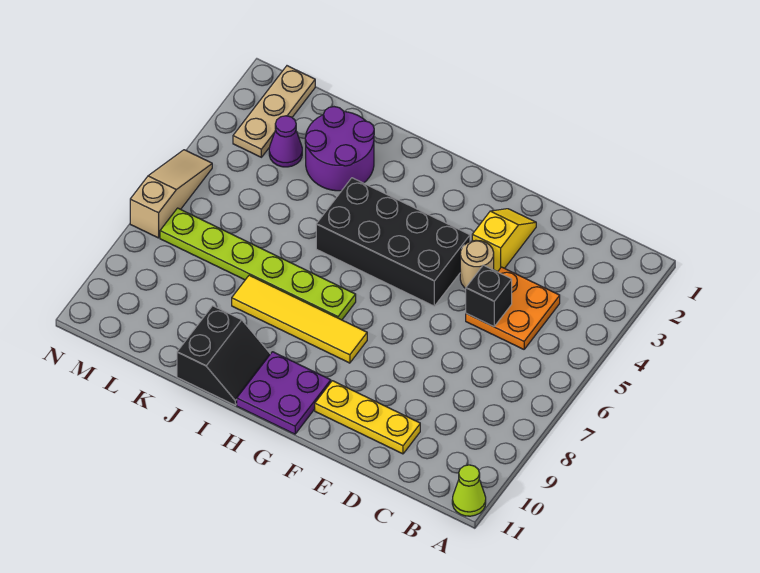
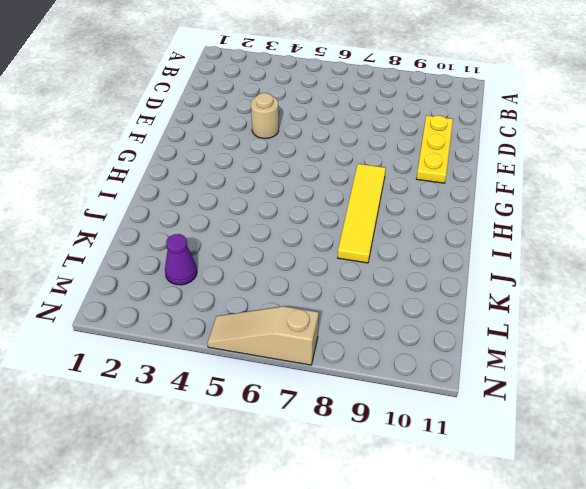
none -> lime cone A11 level 1
none -> orange plate C4:D5 level 1
none -> yellow slope E2:E3 level 1 top 3

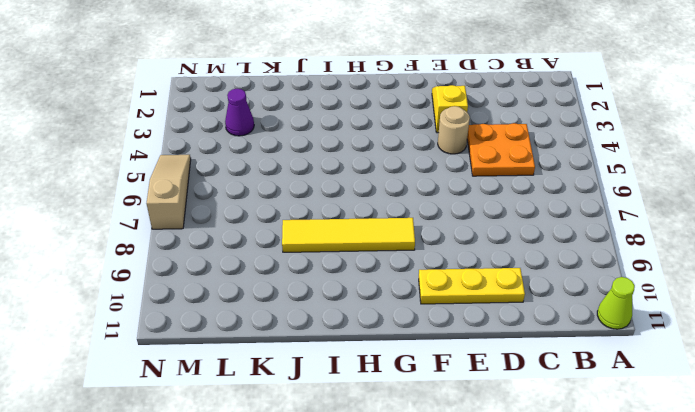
none -> black brick F4:I5 level 1
none -> purple plate G10:H11 level 1
none -> lime plate H7:M7 level 1

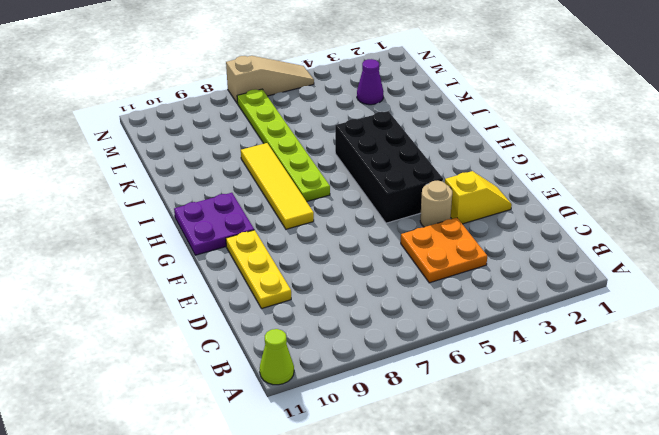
none -> black slope I10:J11 level 1 top J
none -> purple round brick J2:K3 level 1
none -> tan plate M1:M3 level 1

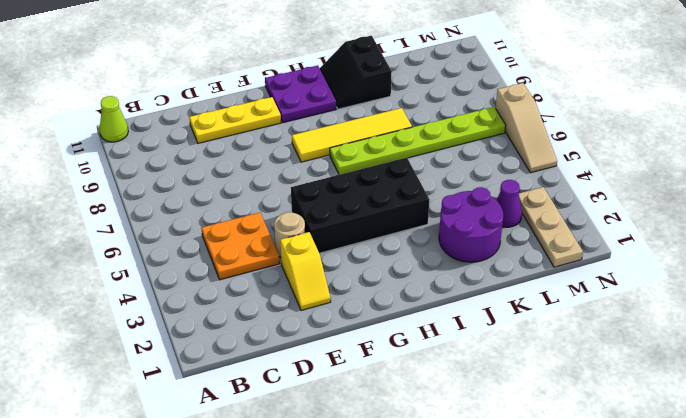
none -> black brick D5 level 2

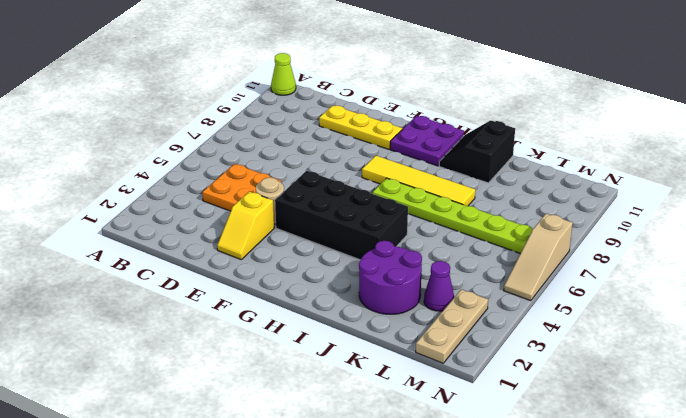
none -> black brick D5 level 2

